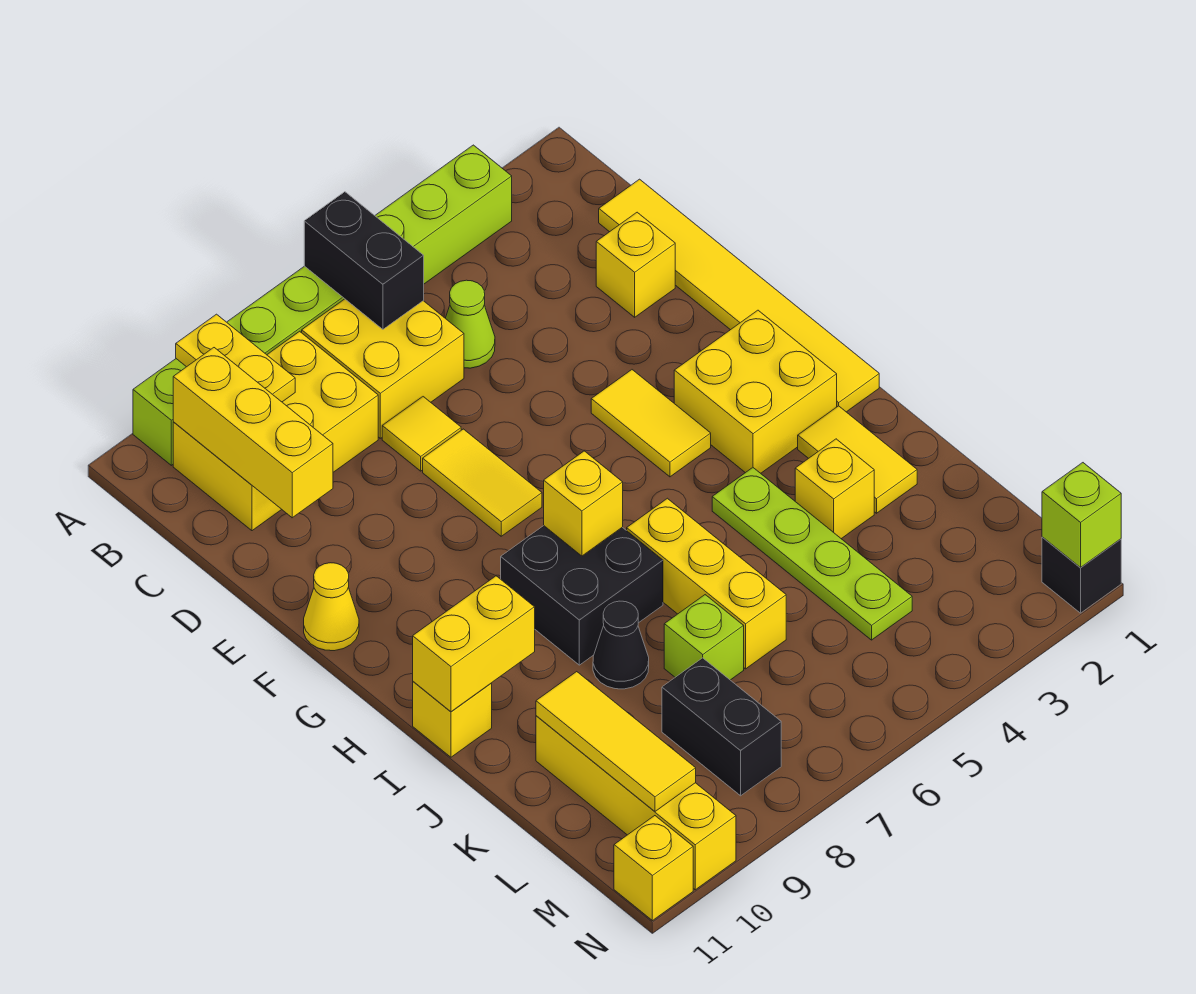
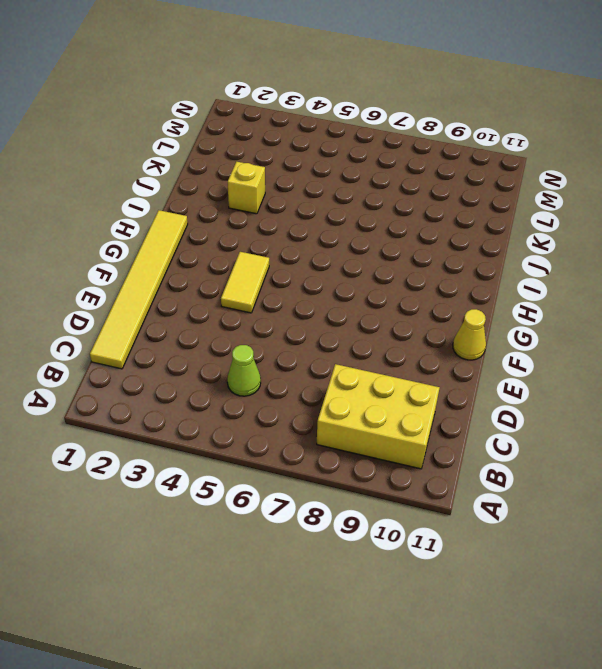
none -> lime brick A3:A10 level 1
none -> yellow brick B6:C7 level 1
none -> yellow brick D2 level 1
none -> yellow tile D7 level 1

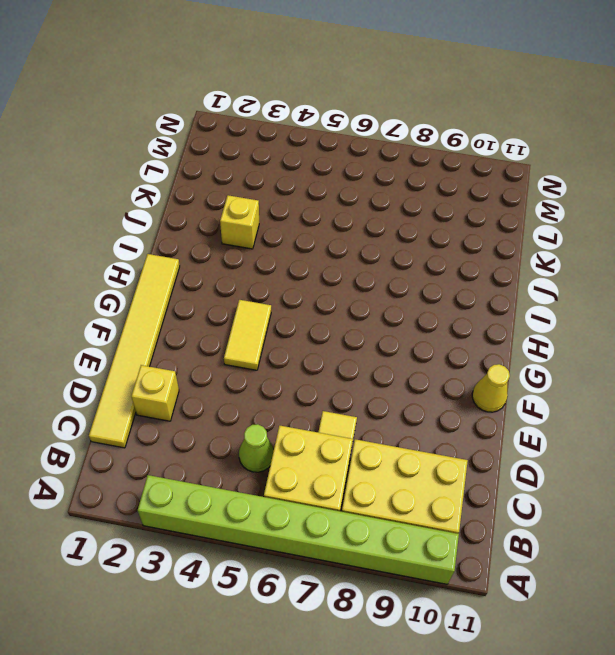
none -> yellow tile E7:F7 level 1
none -> yellow brick G2:H3 level 1
none -> black brick H7:I8 level 1
none -> yellow tile I2:J2 level 1

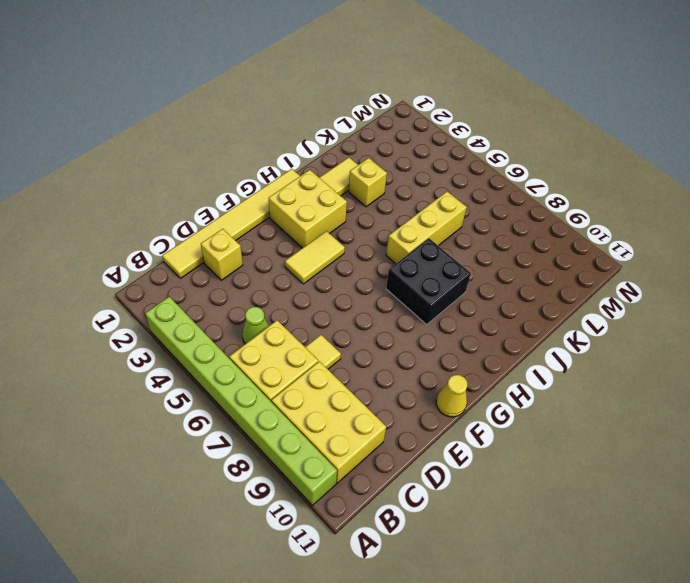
none -> yellow tile E7:F7 level 1
none -> lime plate I4:L4 level 1
none -> yellow brick I11 level 1
none -> black cone J8 level 1

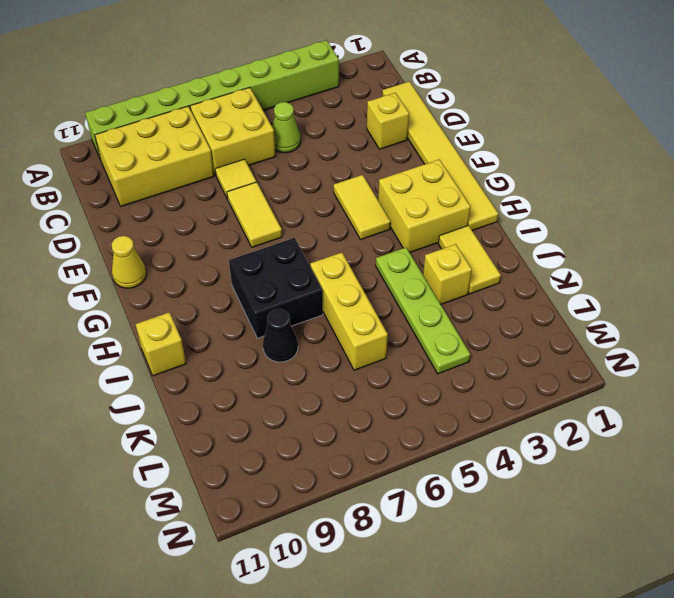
none -> lime brick K7 level 1
none -> yellow brick K10:N10 level 1
none -> black brick L8:M8 level 1
none -> black brick N1 level 1

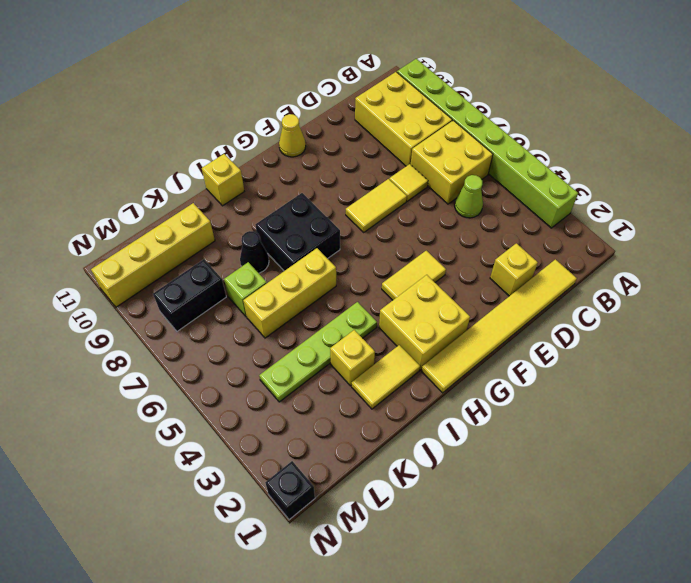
none -> yellow brick N11 level 1
none -> black brick A6:B6 level 2
none -> yellow plate A9:B9 level 2
none -> yellow brick B10:D10 level 2

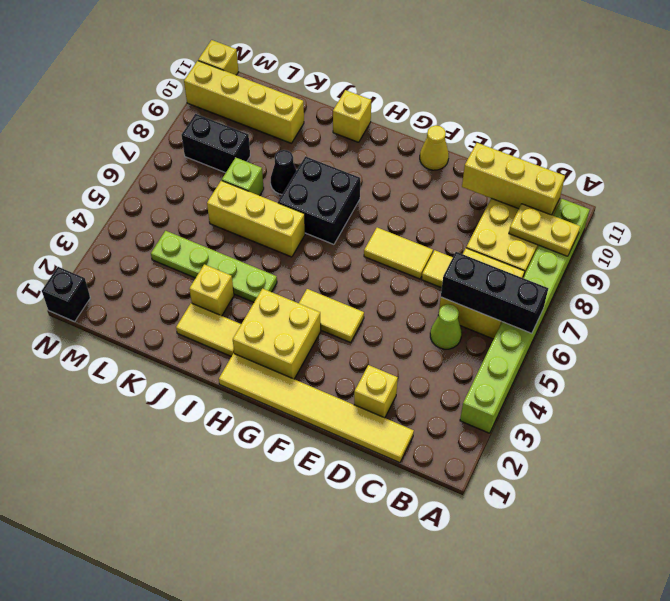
black brick A6:C6 level 2 -> black brick A6:B6 level 2
none -> yellow brick H7 level 2
none -> yellow brick I10:I11 level 2
none -> yellow tile K10:M10 level 2
none -> lime brick N1 level 2

